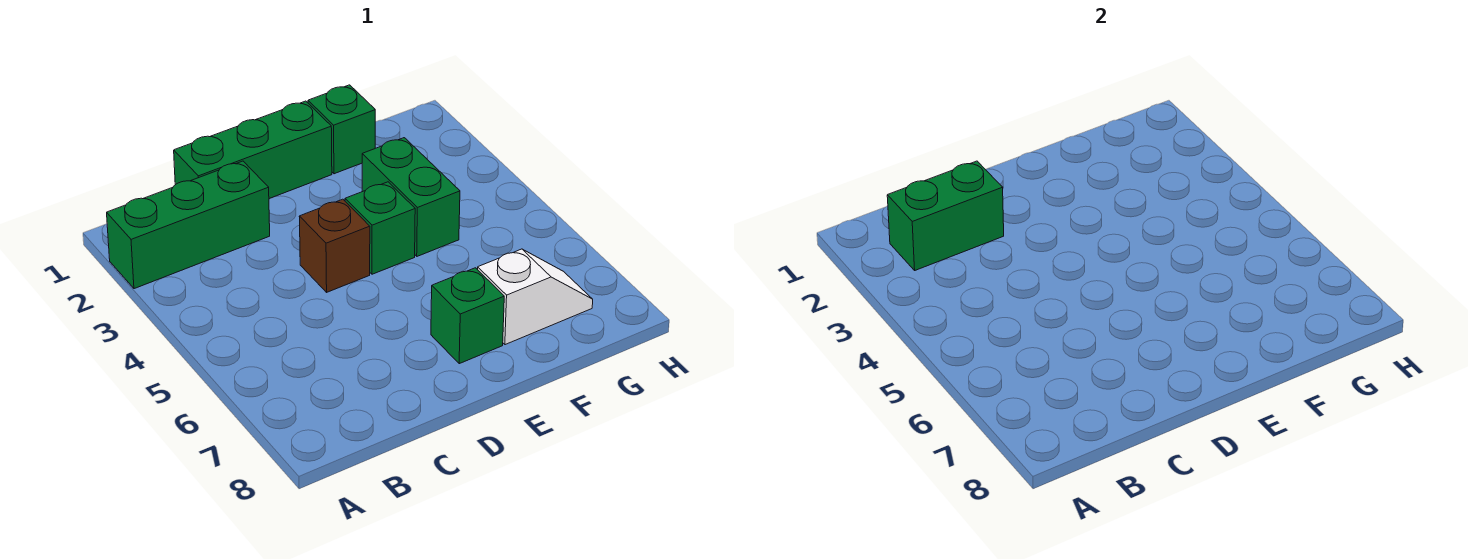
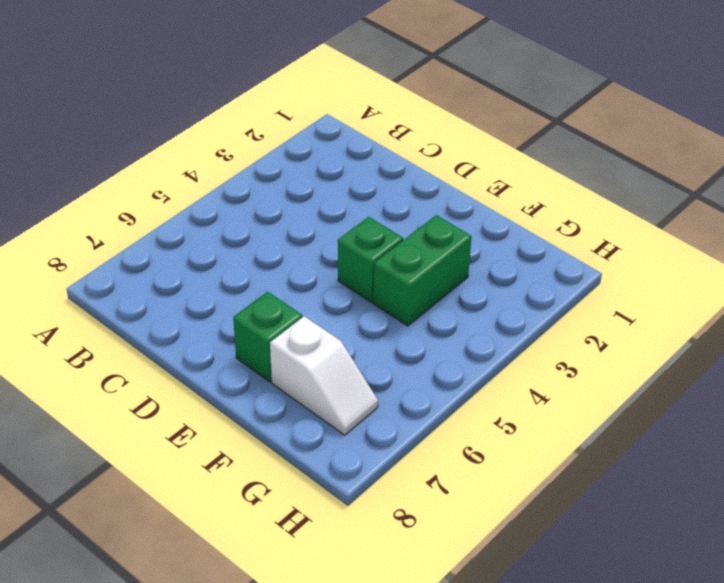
none -> green brick A2:C2 level 1
none -> green brick C1:E1 level 1

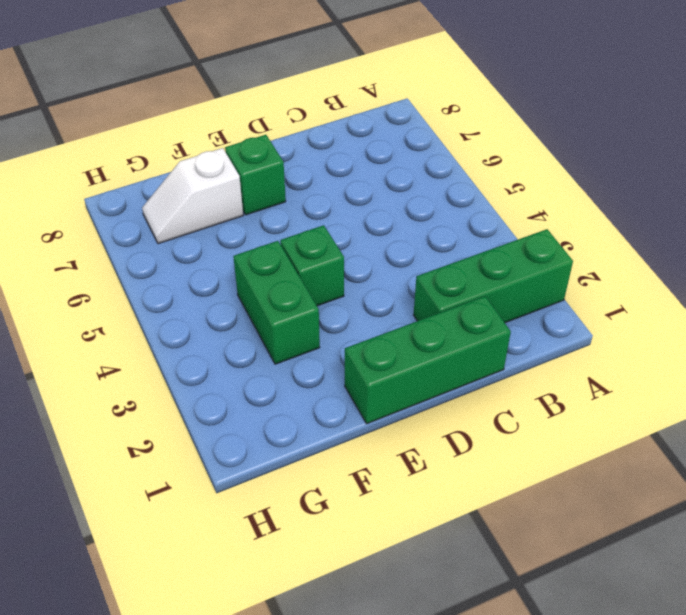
none -> brown brick D4 level 1
none -> green brick F1 level 1

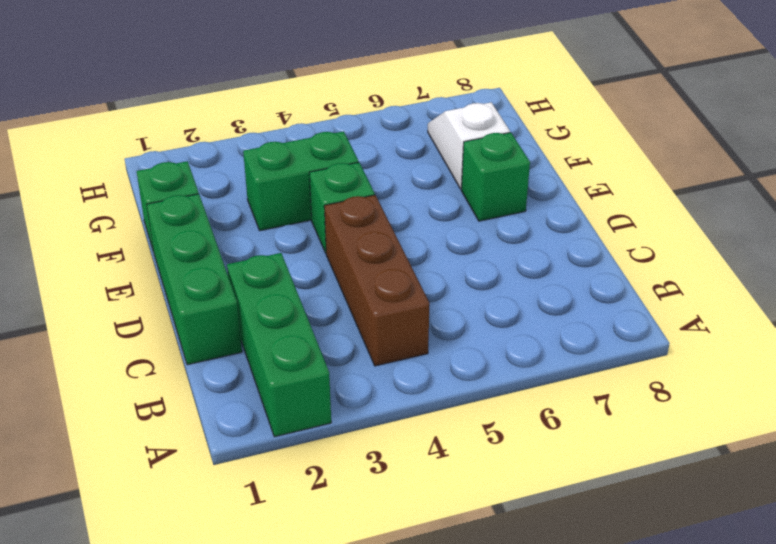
brown brick B4:D4 level 1 -> brown brick D4 level 1
none -> green brick B2:C2 level 2

